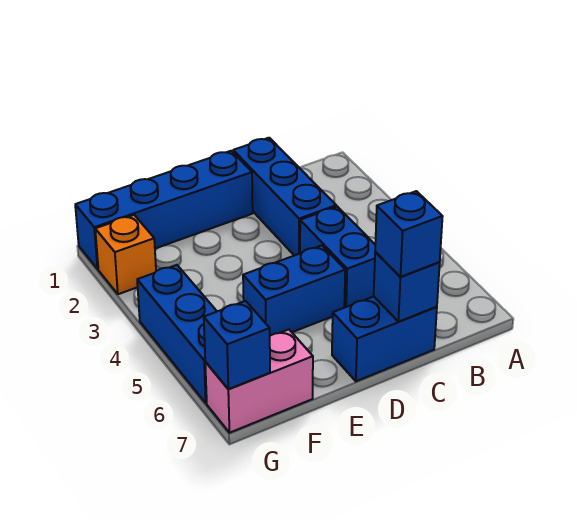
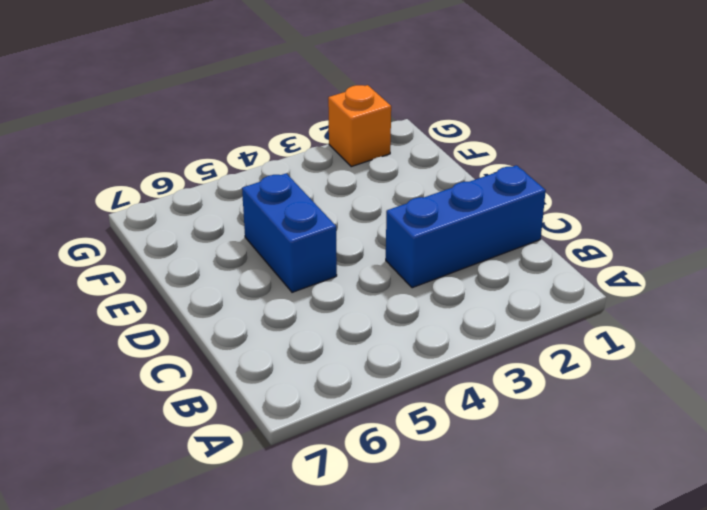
none -> blue brick C4:C5 level 1
none -> blue brick C7:D7 level 1

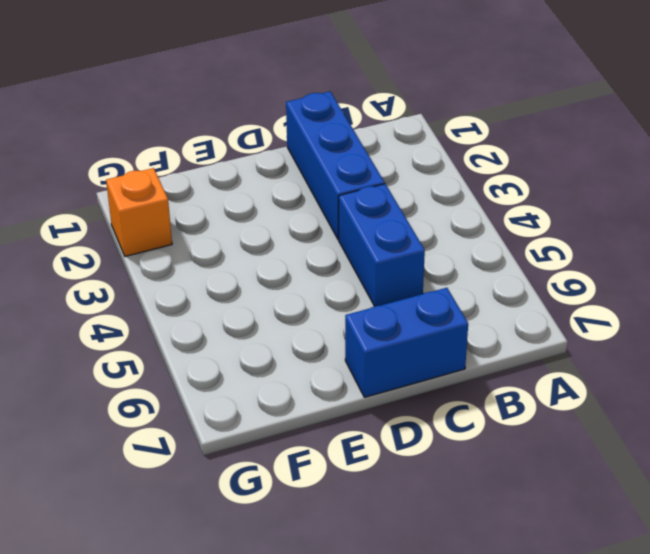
none -> blue brick D1:G1 level 1
none -> blue brick D5:E5 level 1

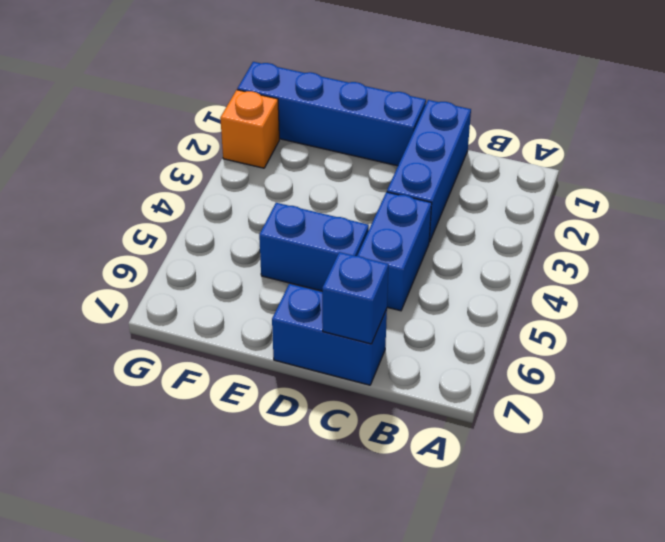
none -> pink brick F7:G7 level 1
none -> blue brick G4:G6 level 1

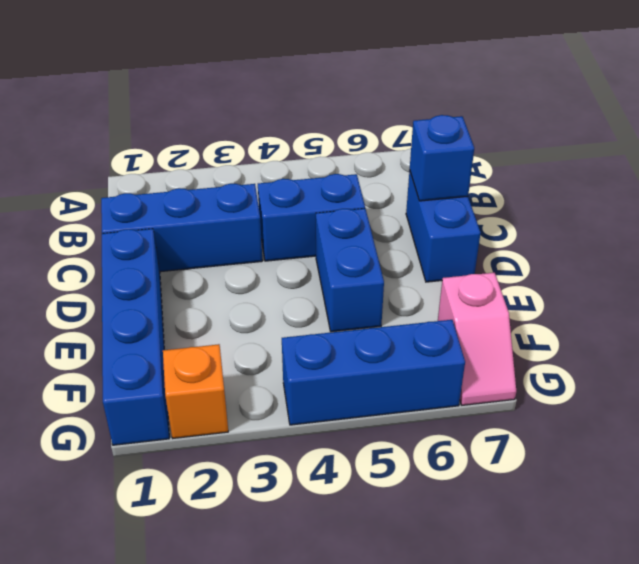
pink slope F7:G7 level 1 top F -> pink brick F7:G7 level 1
none -> blue brick G7 level 2
none -> blue brick C7 level 3

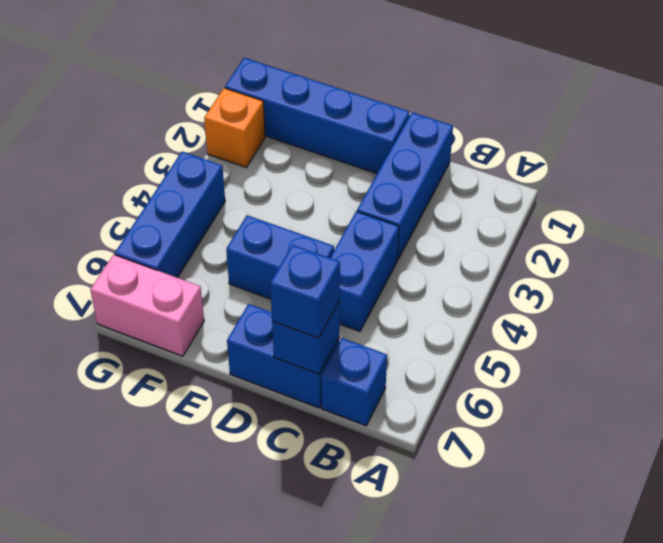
blue brick B7 level 1 -> blue brick G7 level 2

